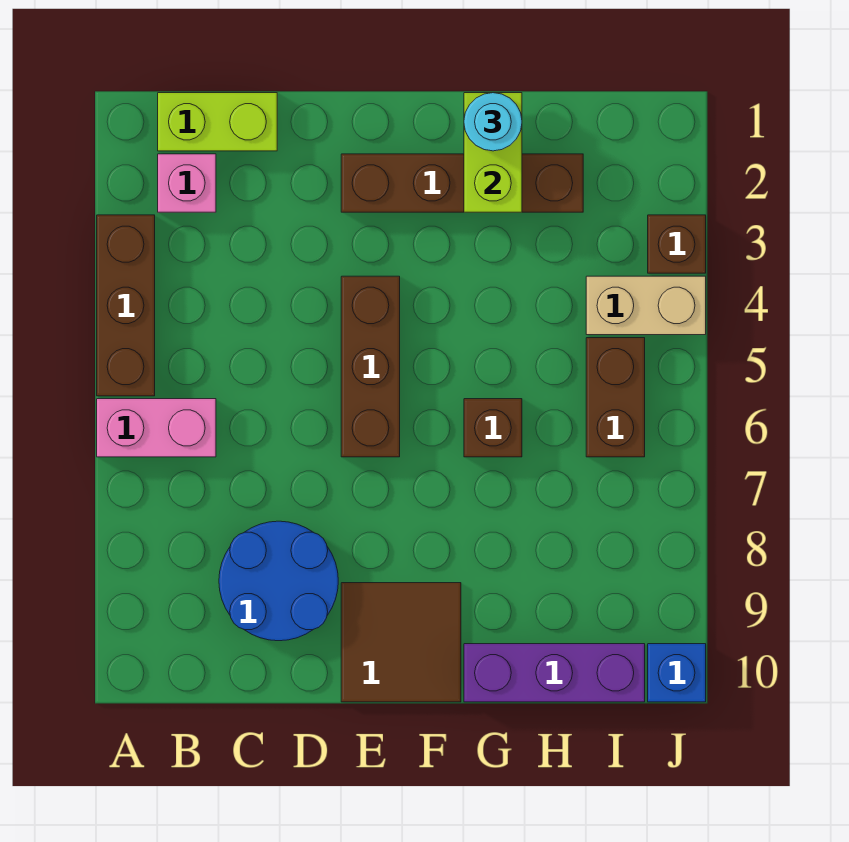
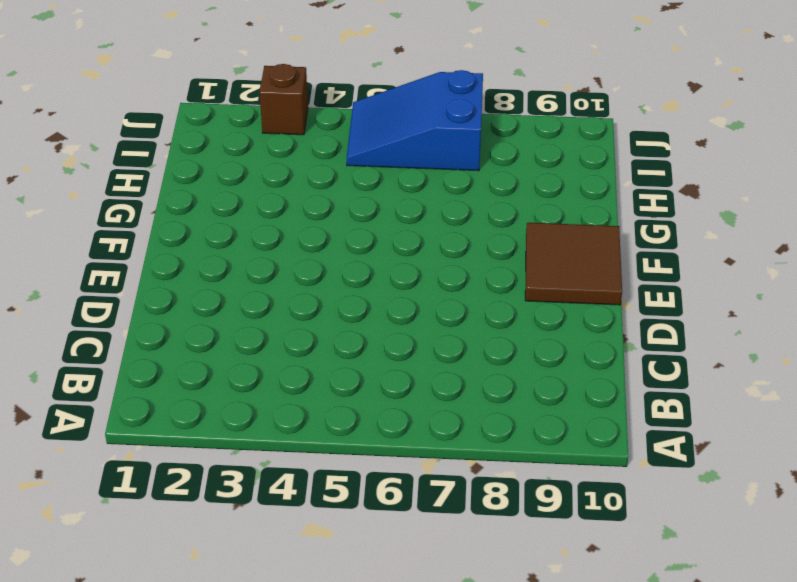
blue slope I5:J7 level 1 top 7 -> brown brick I5:I6 level 1
none -> brown brick A3:A5 level 1
none -> pink brick A6:B6 level 1
none -> lime brick B1:C1 level 1

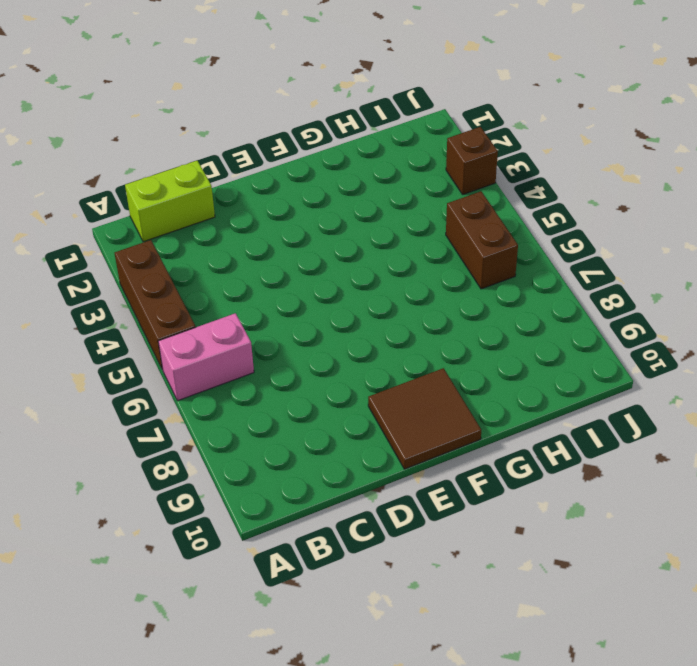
none -> pink brick B2 level 1
none -> blue round brick C8:D9 level 1
none -> brown brick E2:H2 level 1

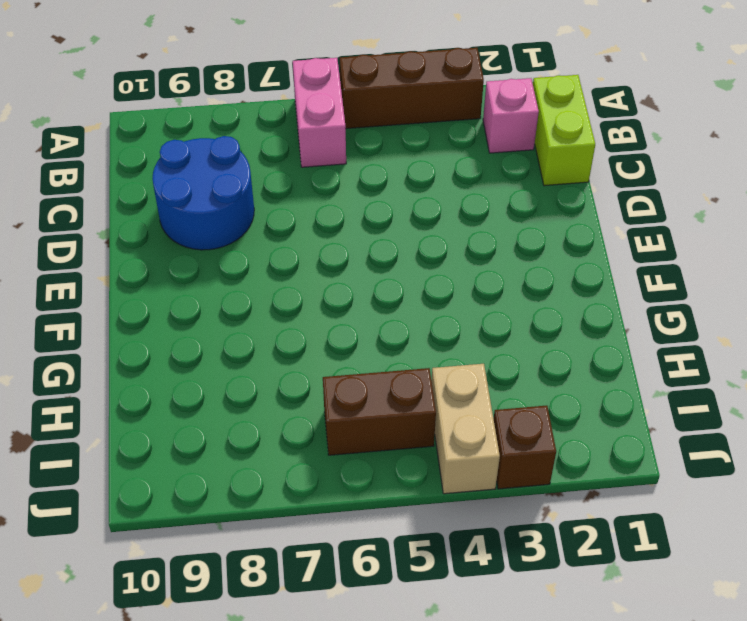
none -> brown brick E2:H2 level 1
none -> brown brick E4:E6 level 1
none -> brown tile E9:F10 level 1

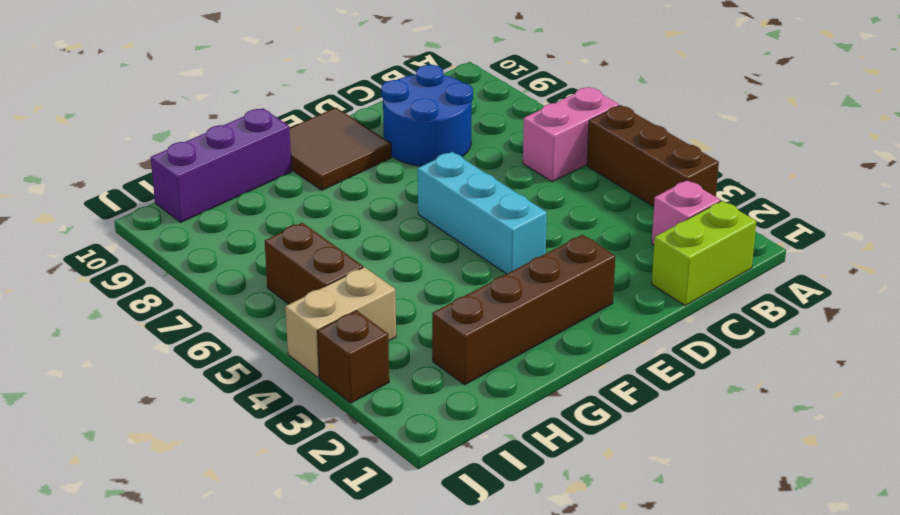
cyan brick E4:E6 level 1 -> brown brick E4:E6 level 1
none -> brown brick G6 level 1
none -> blue brick J10 level 1
none -> lime brick G1:G2 level 2

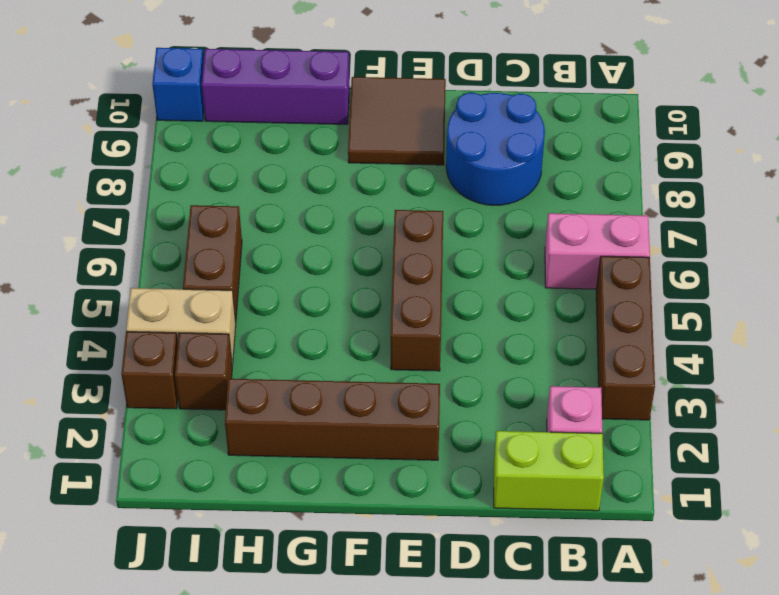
brown brick I3 level 1 -> brown brick G6 level 1
none -> lime brick G1:G2 level 2
none -> cyan round brick G1 level 3

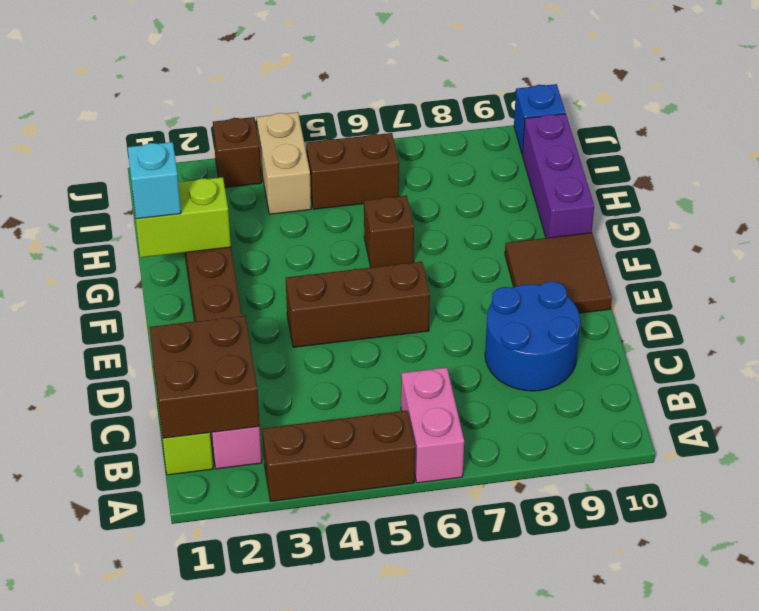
brown brick B1:C2 level 2 -> none
cyan brick G1 level 3 -> cyan round brick G1 level 3

